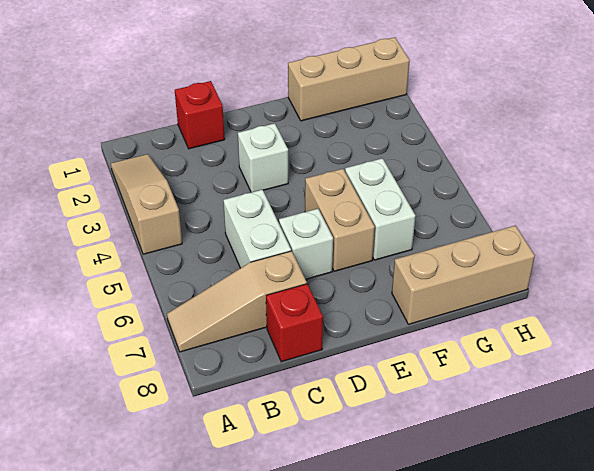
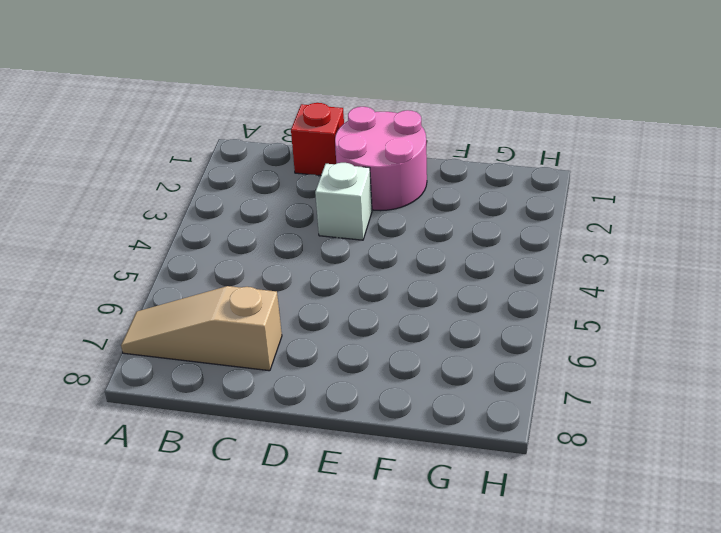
pink round brick D1:E2 level 1 -> none
none -> tan slope A2:A4 level 1 top 4
none -> white brick C5:C6 level 1

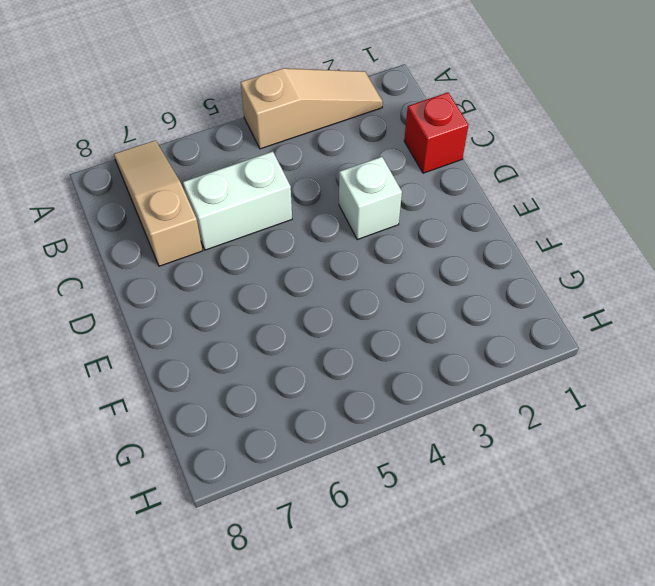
none -> red brick C8 level 1
none -> white brick D6 level 1

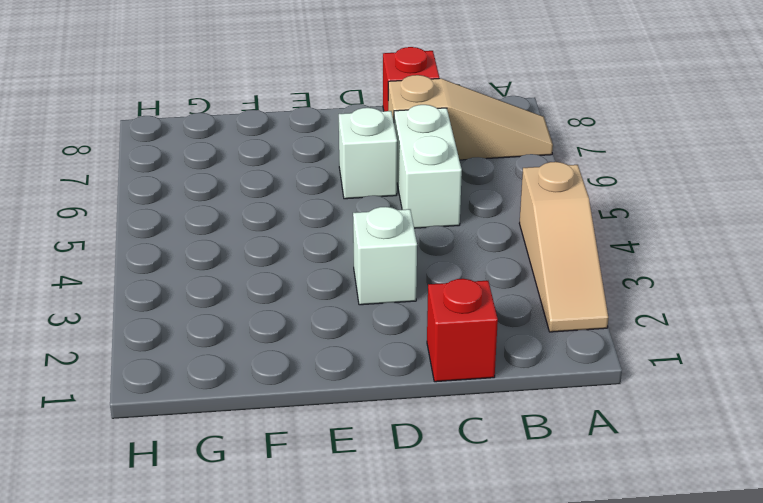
none -> tan brick E5:E6 level 1
none -> tan brick F1:H1 level 1

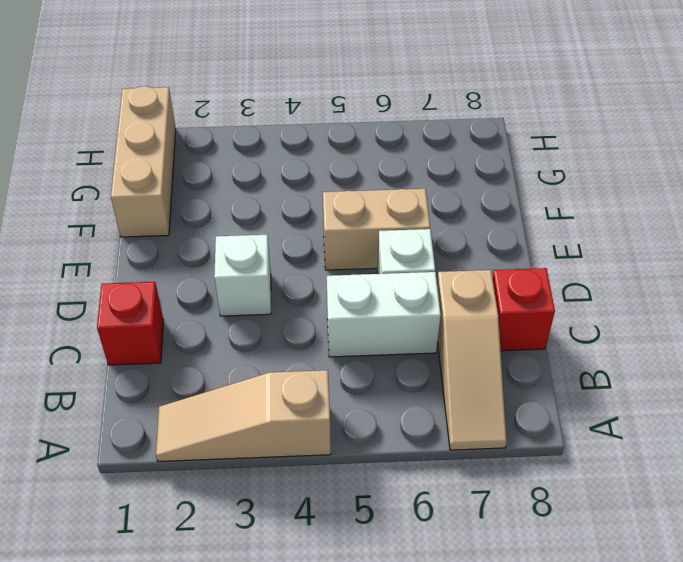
none -> white brick F5:F6 level 1
none -> tan brick F8:H8 level 1

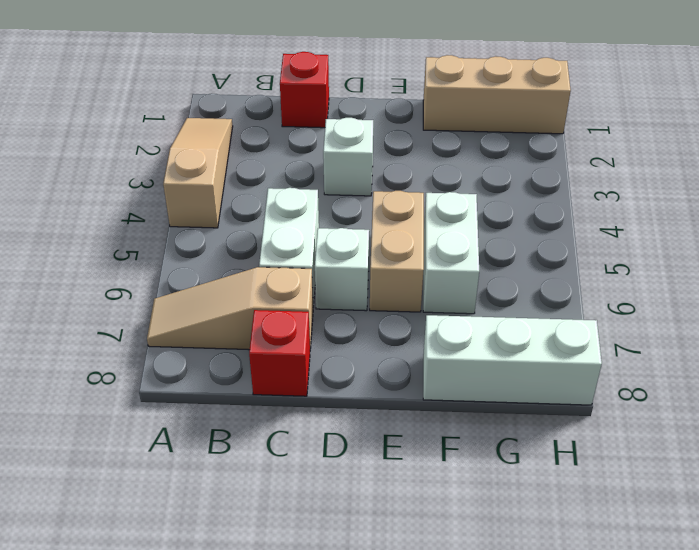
white brick F8:H8 level 1 -> tan brick F8:H8 level 1

